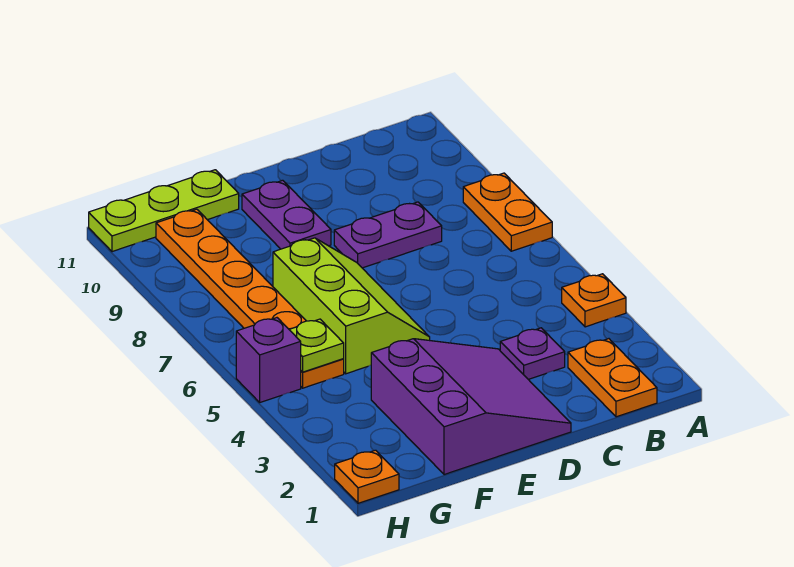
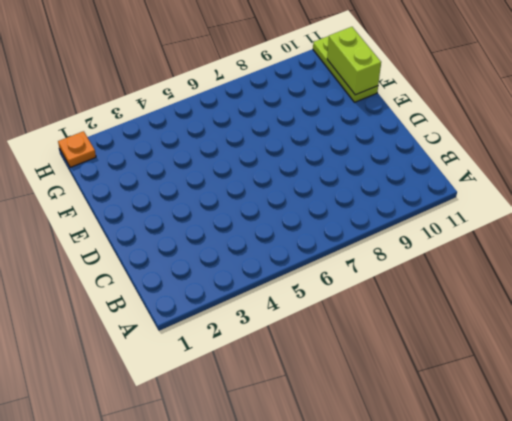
lime brick F11:G11 level 2 -> none
none -> orange plate A4 level 1
none -> orange plate A7:A8 level 1
none -> orange plate B1:B2 level 1

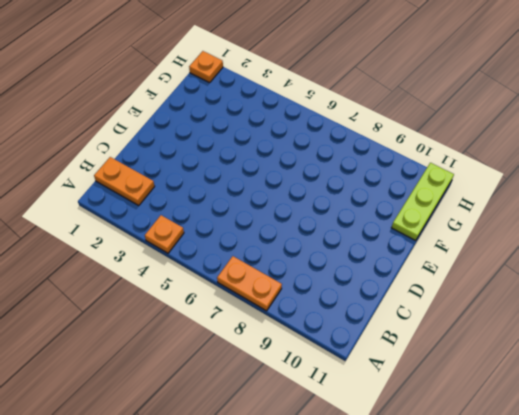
none -> purple plate C3 level 1
none -> purple plate C8:D8 level 1
none -> purple slope D1:F3 level 1 top F

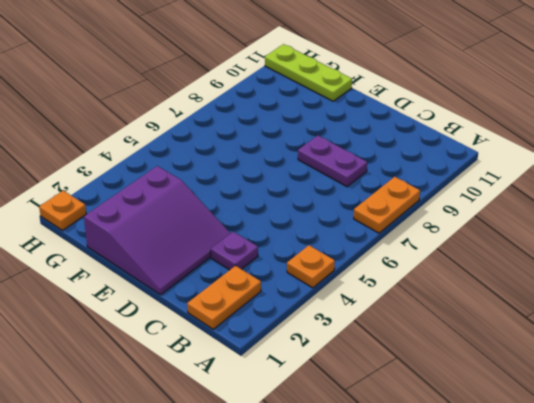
none -> lime slope E5:F7 level 1 top F
none -> purple plate E9:E10 level 1
none -> orange plate G5:G10 level 1

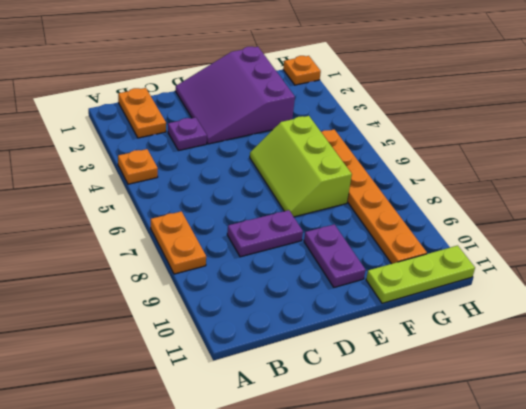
none -> purple brick H5 level 1
none -> lime plate G5 level 2

